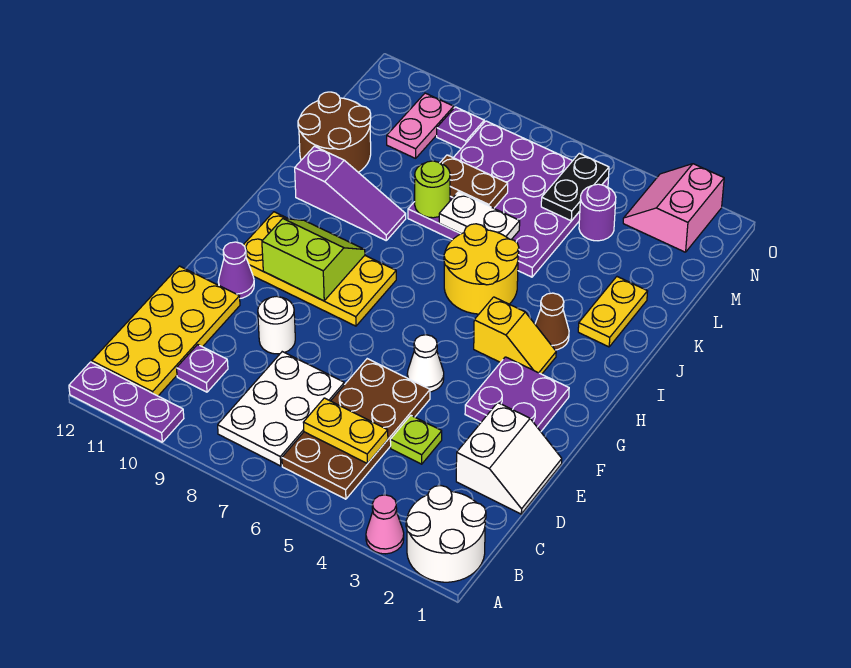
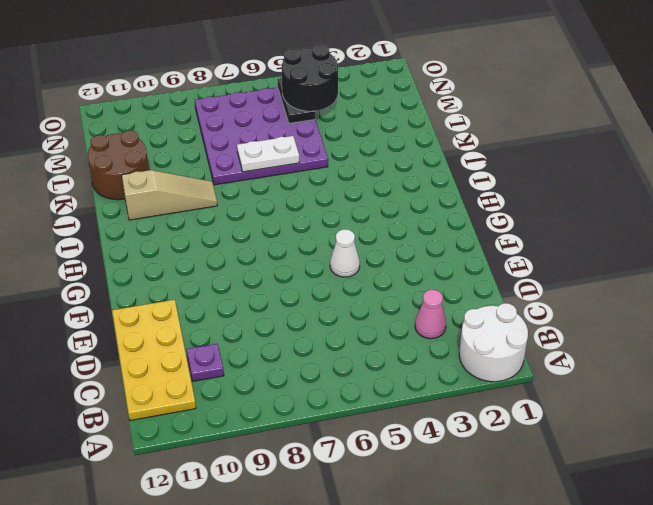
pink cone C3 level 1 -> pink cone A3 level 1
tan slope J9:J11 level 1 top 11 -> purple slope J9:J11 level 1 top 11
black round brick M4:N5 level 3 -> none
none -> purple plate A10:A12 level 1
none -> brown plate B5:E6 level 1
none -> white plate B7:D8 level 1
none -> white slope D1:E2 level 1 top 2

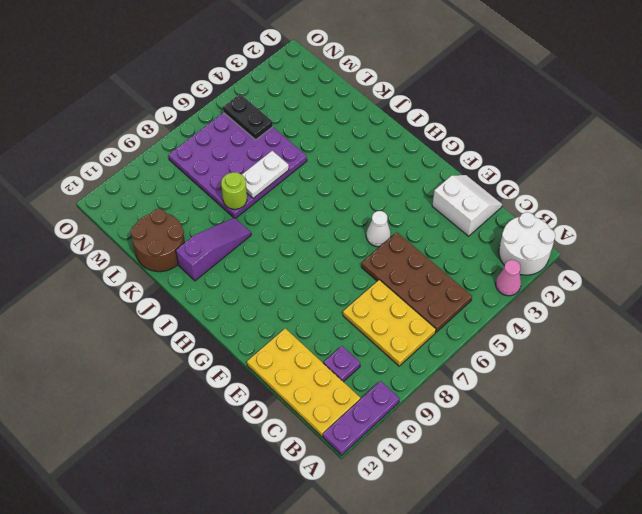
yellow plate B7:D8 level 1 -> white plate B7:D8 level 1
none -> lime plate D4 level 1
none -> white round brick E9 level 1
none -> purple plate F2:G3 level 1
none -> purple cone F11 level 1

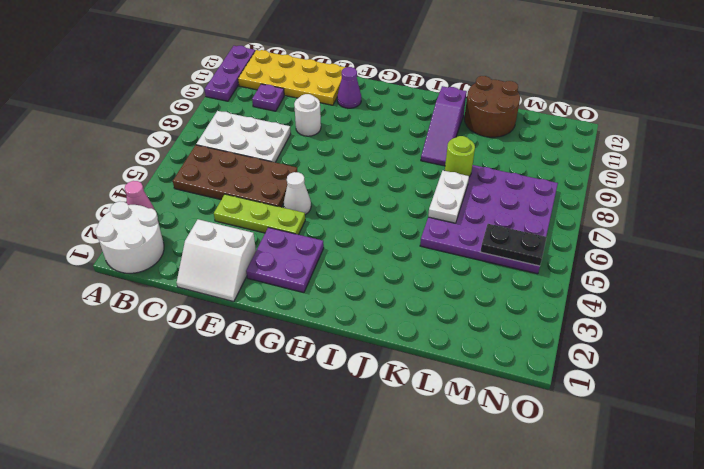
lime plate D4:F4 level 1 -> lime plate D4 level 1
none -> yellow plate G8:H11 level 1
none -> yellow slope H3:H4 level 1 top 4
none -> brown cone I3 level 1
none -> yellow round brick I5:J6 level 1

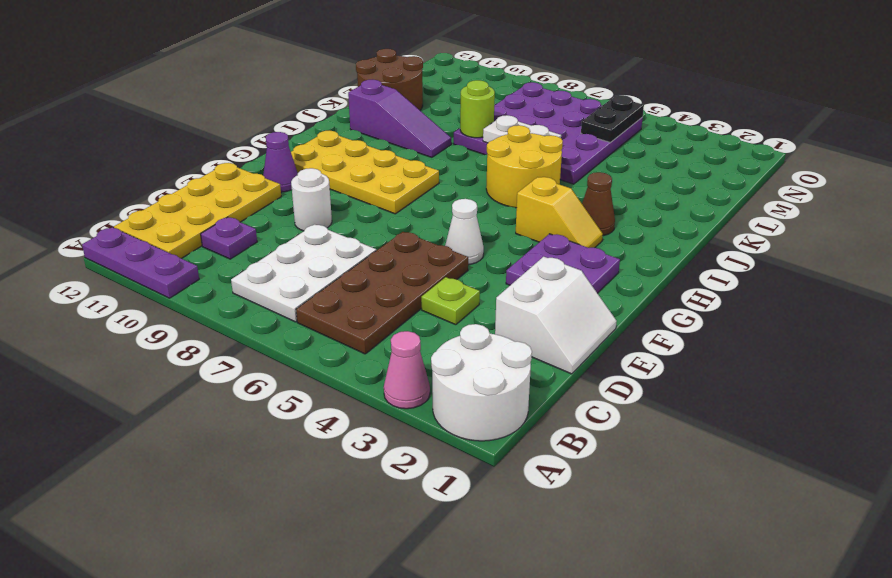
none -> yellow plate J2:K2 level 1
none -> purple round brick M4 level 1
none -> pink plate M10:N10 level 1
none -> pink slope N2:O3 level 1 top 2

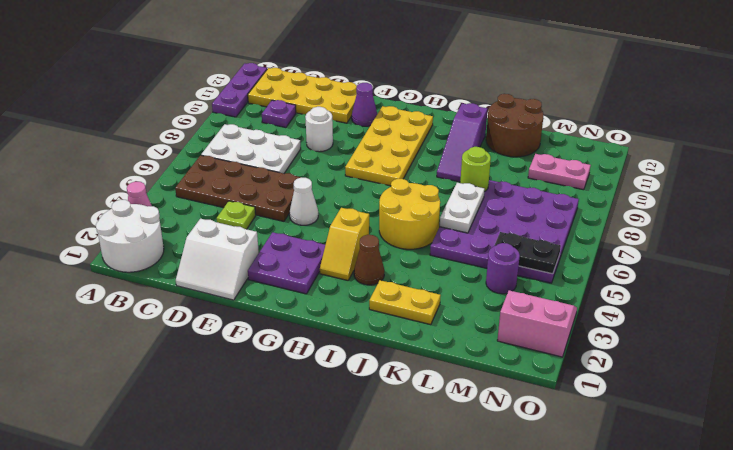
none -> purple plate N9 level 1
none -> yellow plate C5:C6 level 2
none -> lime slope G9:H10 level 2 top G
none -> brown plate L7:L8 level 2

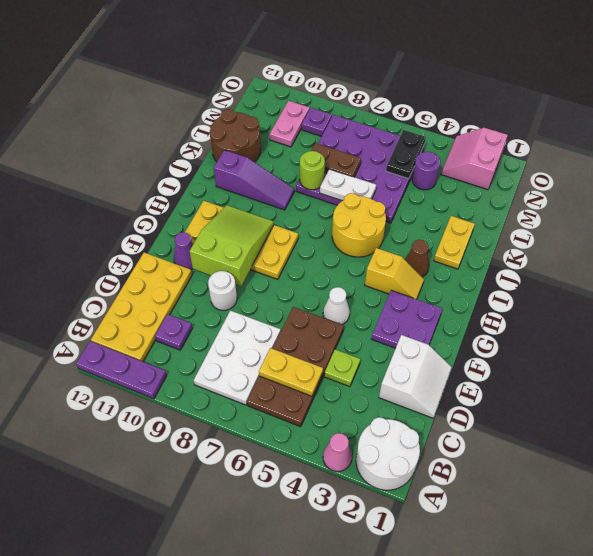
lime slope F9:H10 level 2 top F -> lime slope G9:H10 level 2 top G

